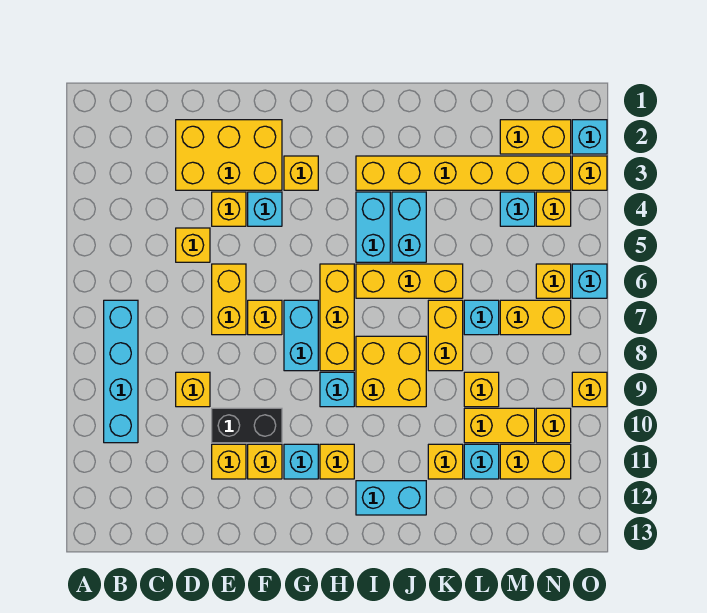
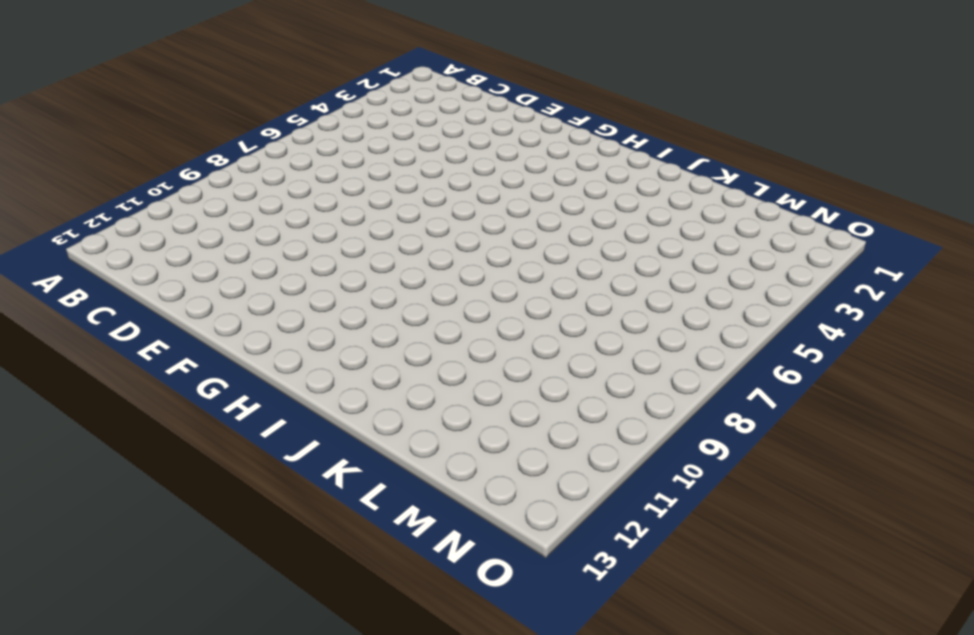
none -> cyan brick B7:B10 level 1
none -> yellow brick D2:F3 level 1
none -> yellow brick D5 level 1
none -> yellow brick D9 level 1

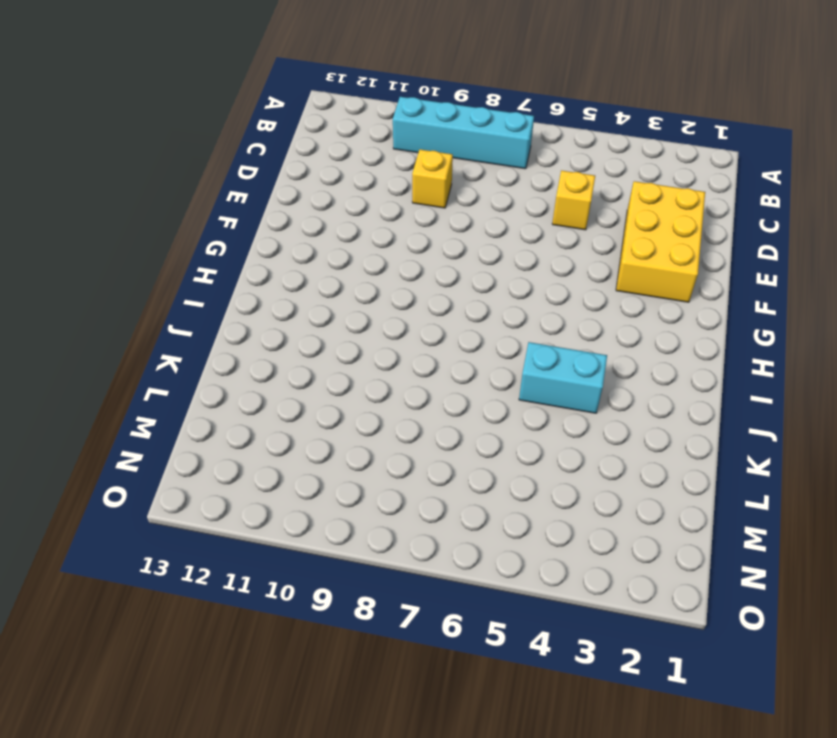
none -> yellow brick E4 level 1
none -> yellow brick E6:E7 level 1
none -> black brick E10:F10 level 1
none -> yellow brick E11 level 1

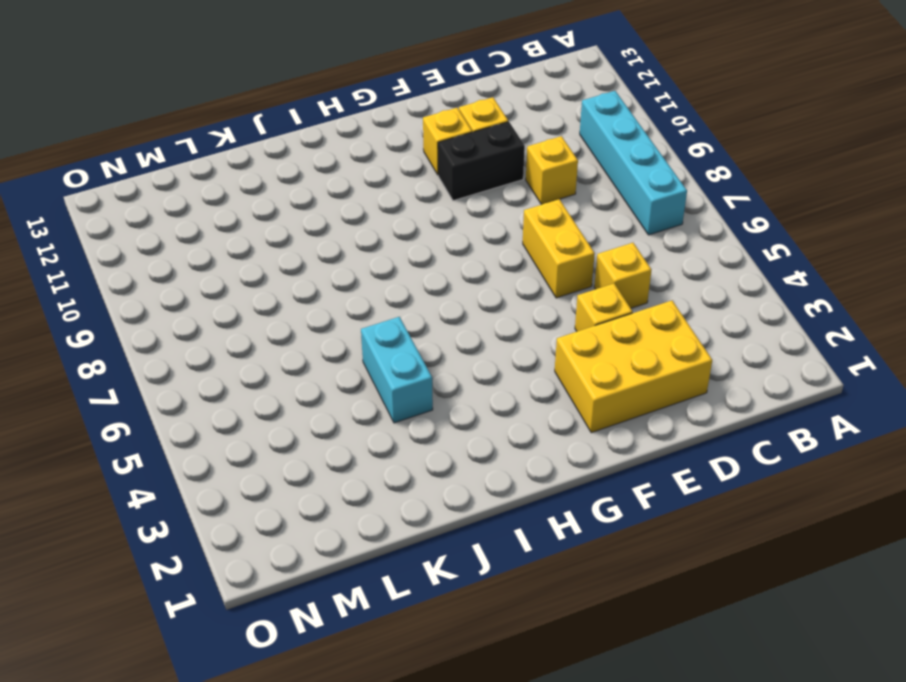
none -> cyan brick F4 level 1
none -> yellow brick F7 level 1
none -> yellow brick G3 level 1
none -> cyan brick G7:G8 level 1

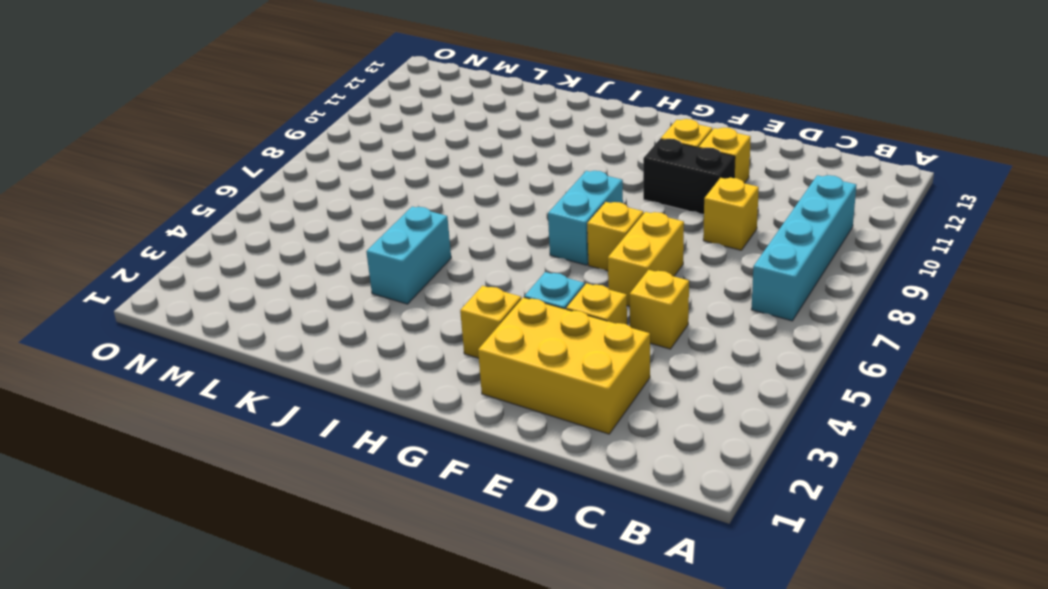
none -> cyan brick G11 level 1
none -> yellow brick H6:H8 level 1
none -> cyan brick H9 level 1
none -> yellow brick H11 level 1

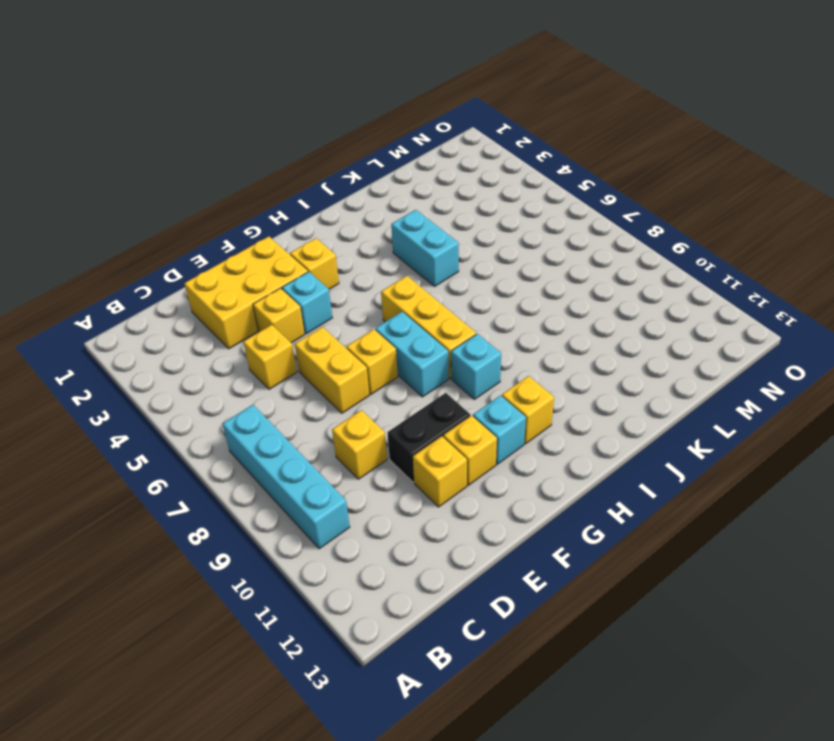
none -> yellow brick I3:N3 level 1
none -> cyan brick I4:I5 level 1
none -> yellow brick I6:K6 level 1
none -> yellow brick I8:J9 level 1

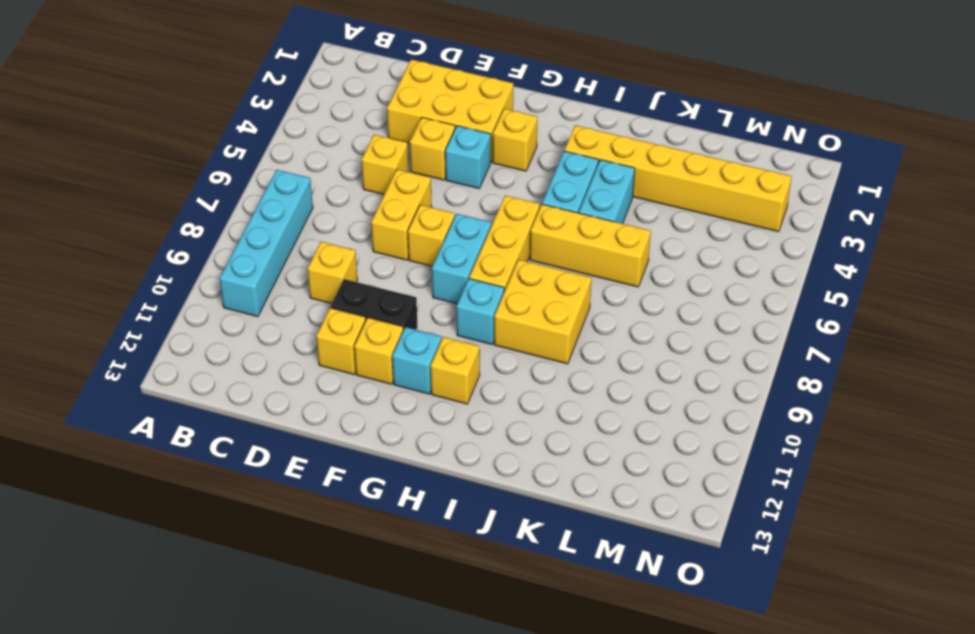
none -> cyan brick I12:J12 level 1
none -> yellow brick K7:K8 level 1
none -> yellow brick K11 level 1
none -> cyan brick L7 level 1

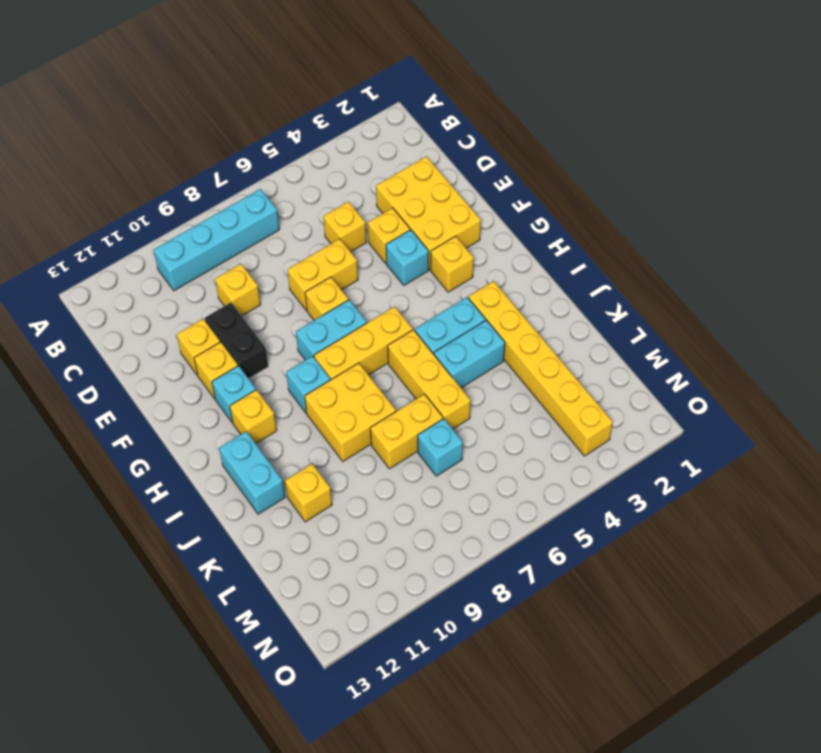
none -> yellow brick L9 level 1
none -> yellow brick L10:M10 level 1
none -> cyan brick L11 level 1
none -> yellow brick M2:N2 level 1

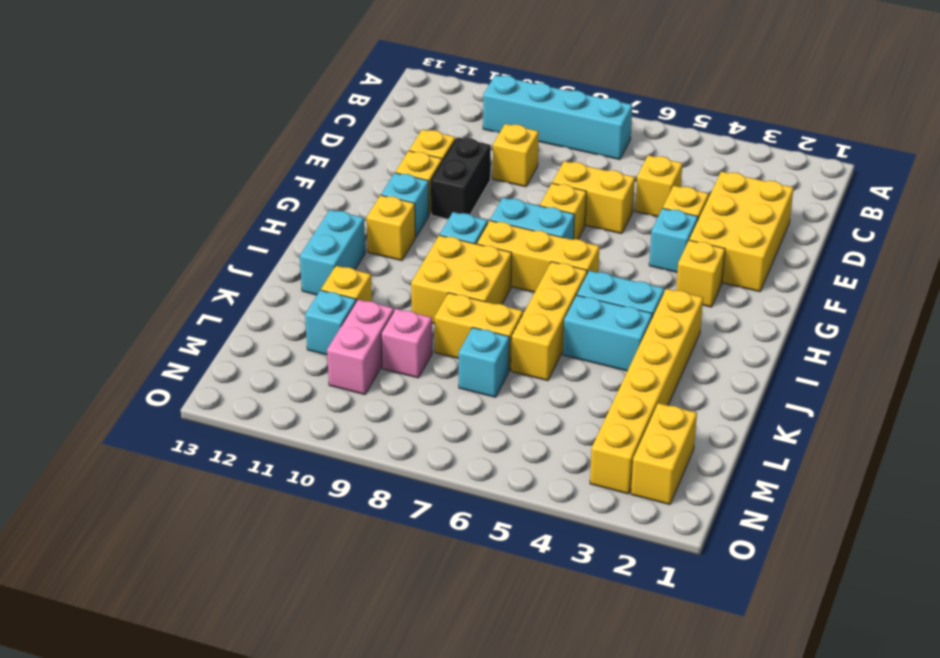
pink brick L9 level 1 -> yellow brick L9 level 1
pink brick L10:M10 level 1 -> yellow brick L10:M10 level 1
none -> cyan brick M4 level 1
none -> yellow brick M7:N7 level 1
none -> yellow brick M11:N11 level 1
none -> yellow brick N4 level 1

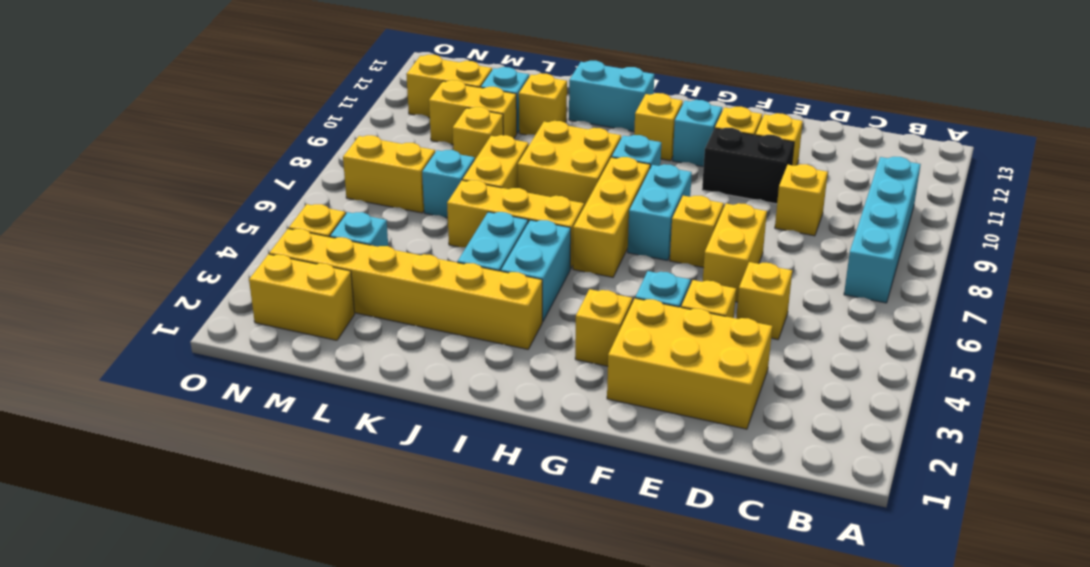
none -> yellow brick N6 level 1
none -> yellow brick N10 level 1
none -> cyan brick O2 level 1
none -> yellow brick O3 level 1

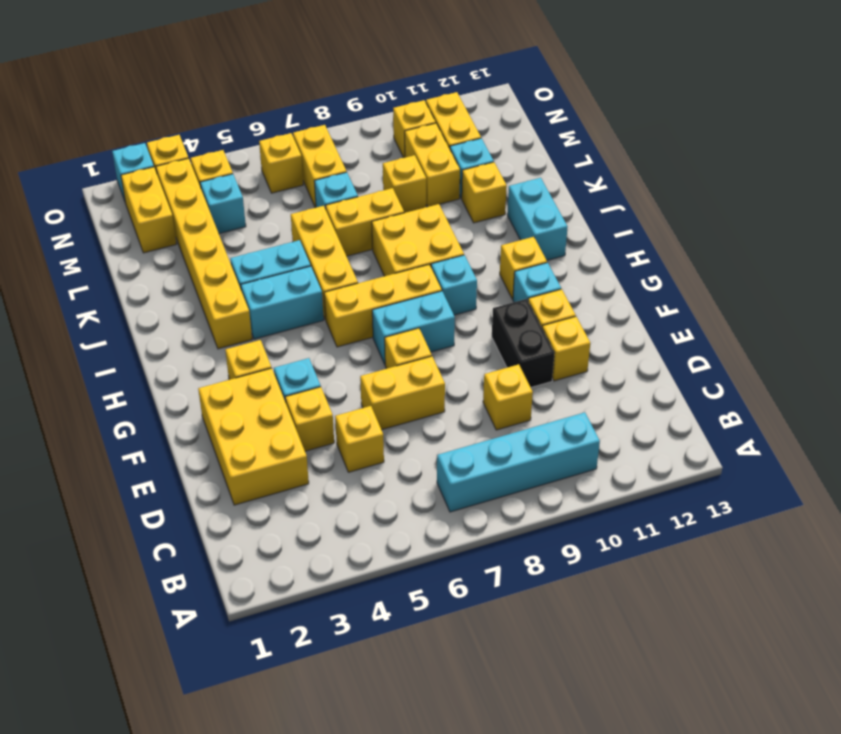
none -> cyan brick O6 level 1
none -> yellow brick O9 level 1

